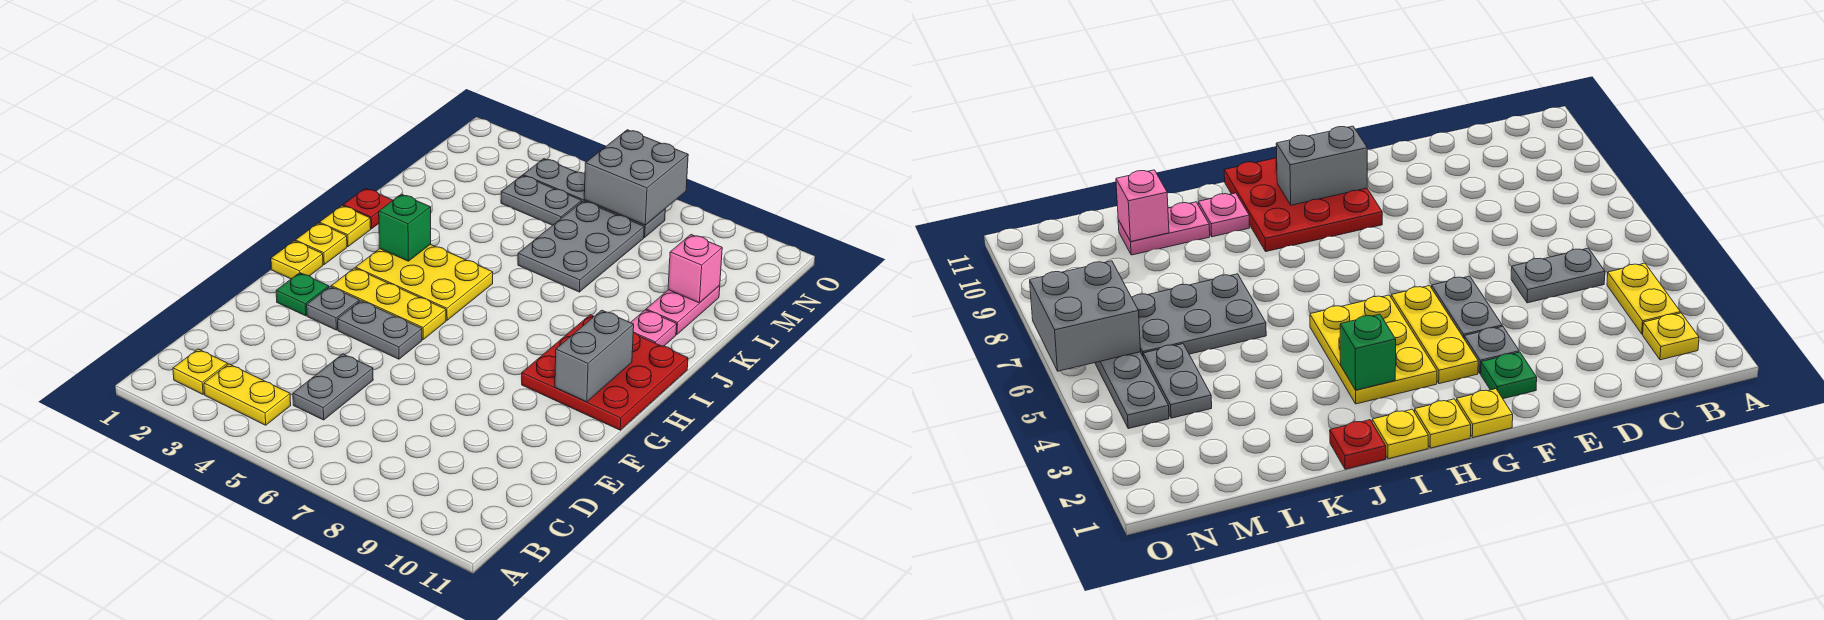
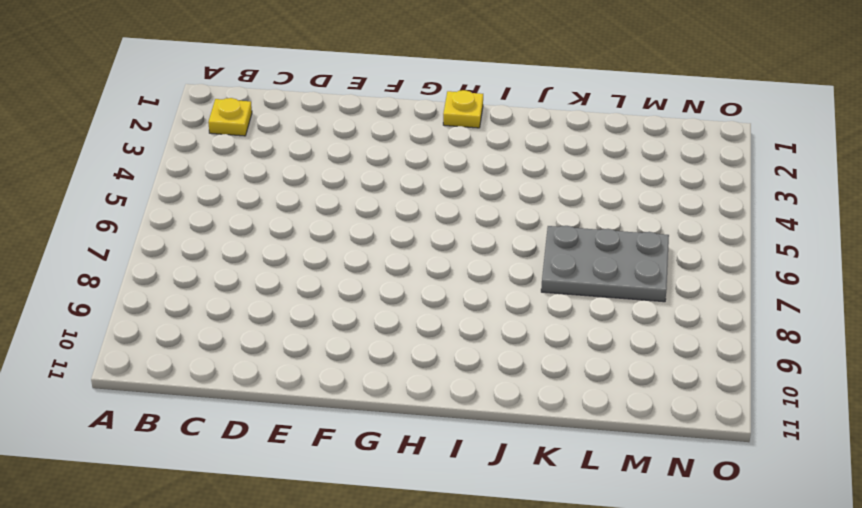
none -> yellow plate B3:B4 level 1
none -> grey plate C5:D5 level 1
none -> green plate F2 level 1

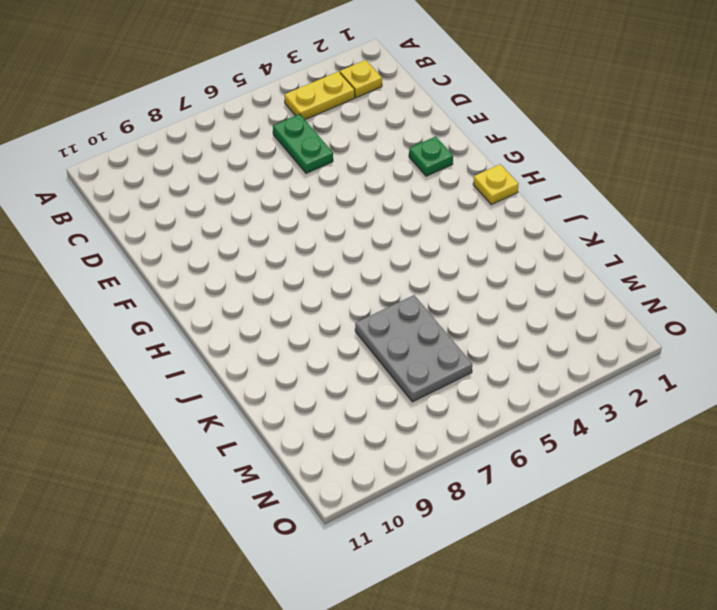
green plate C5:D5 level 1 -> grey plate C5:D5 level 1
none -> grey plate F3 level 1
none -> grey plate F4:F5 level 1
none -> yellow plate G1 level 1

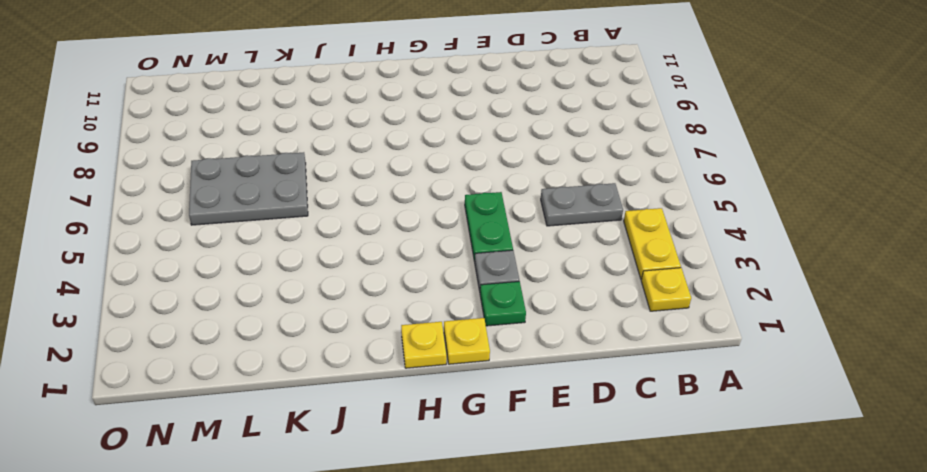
green plate F4:F5 level 1 -> grey plate F4:F5 level 1
none -> yellow plate G3:G5 level 1
none -> red plate G9:I11 level 1
none -> yellow plate H3:I5 level 1

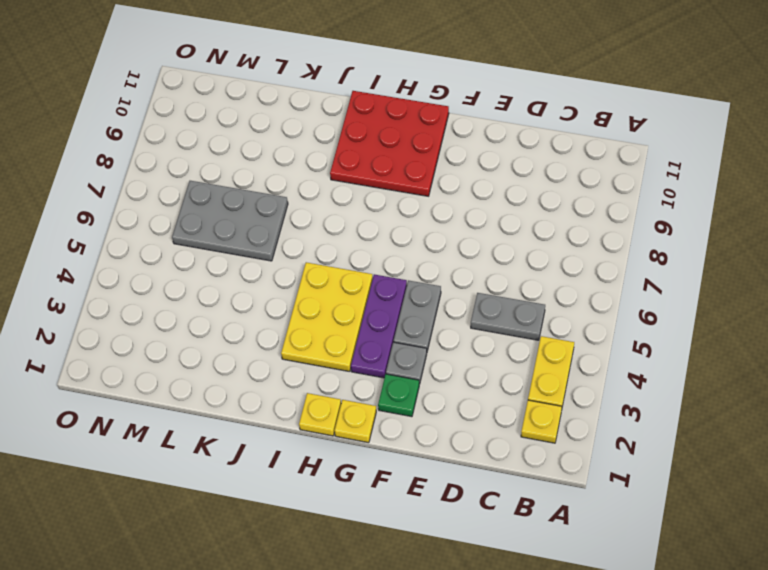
purple plate G3:G5 level 1 -> yellow plate G3:G5 level 1
none -> yellow plate I1 level 1
none -> red plate J1 level 1
none -> pink plate J10 level 1

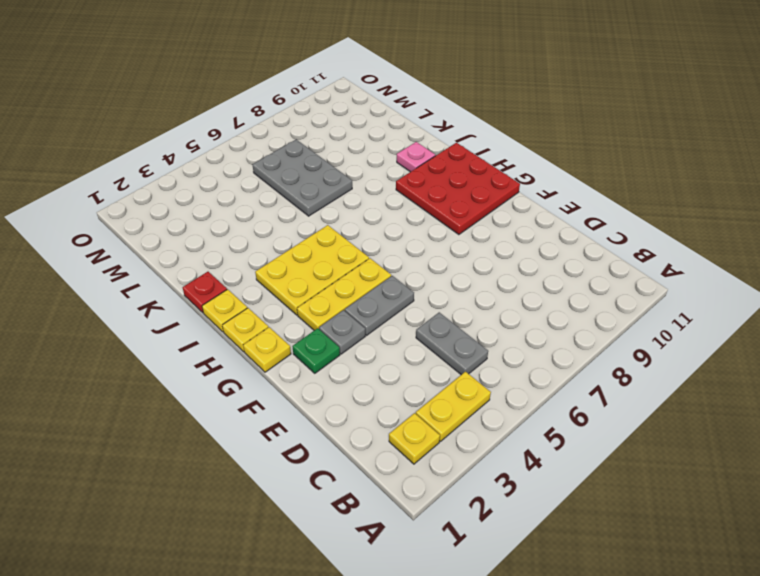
none -> pink plate K10:L10 level 1
none -> grey plate M4:M5 level 1
none -> grey plate N4:N7 level 1

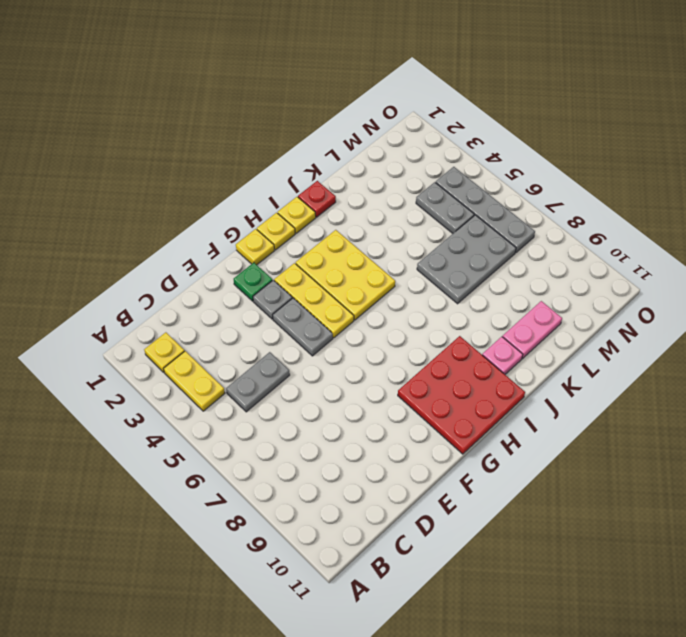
none -> grey brick G10:H10 level 2
none -> green brick I3 level 2
none -> pink brick L10 level 2

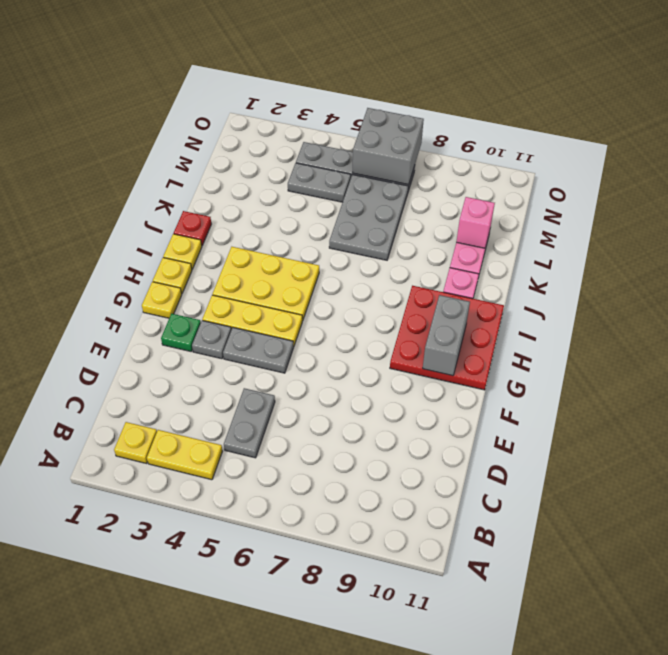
none -> green brick I3 level 2

